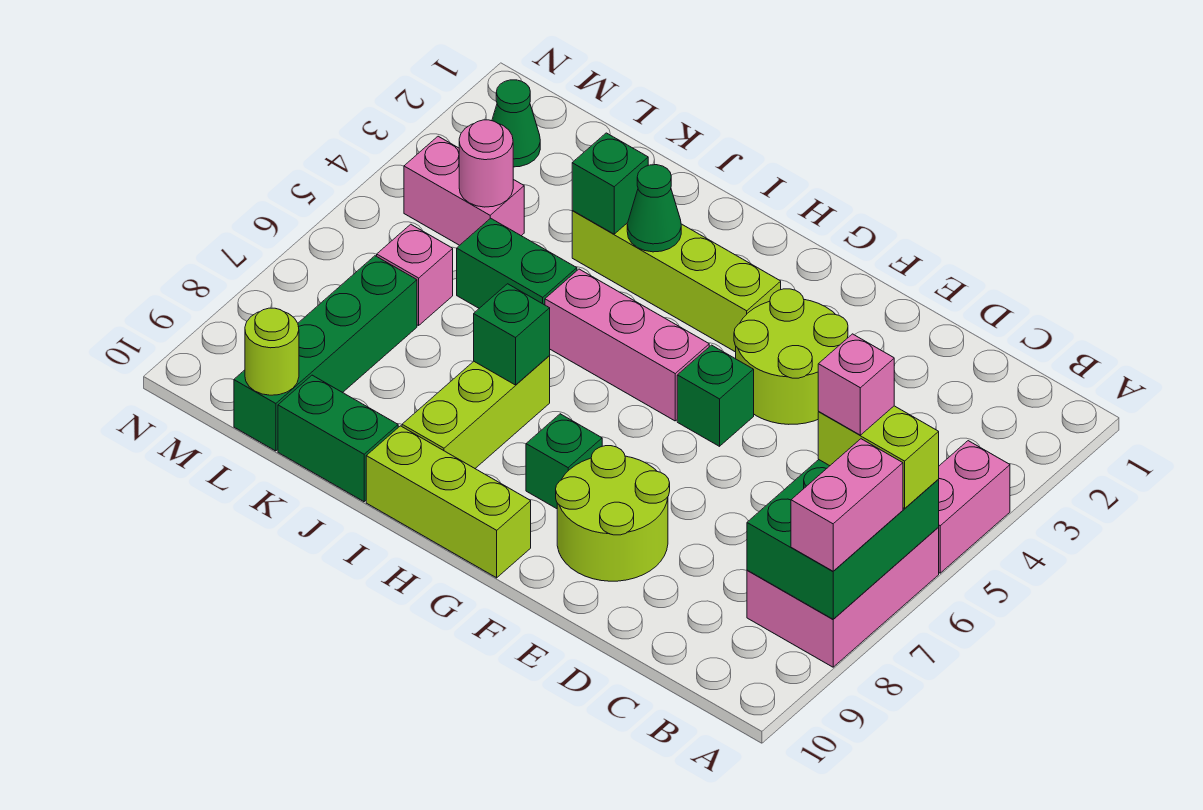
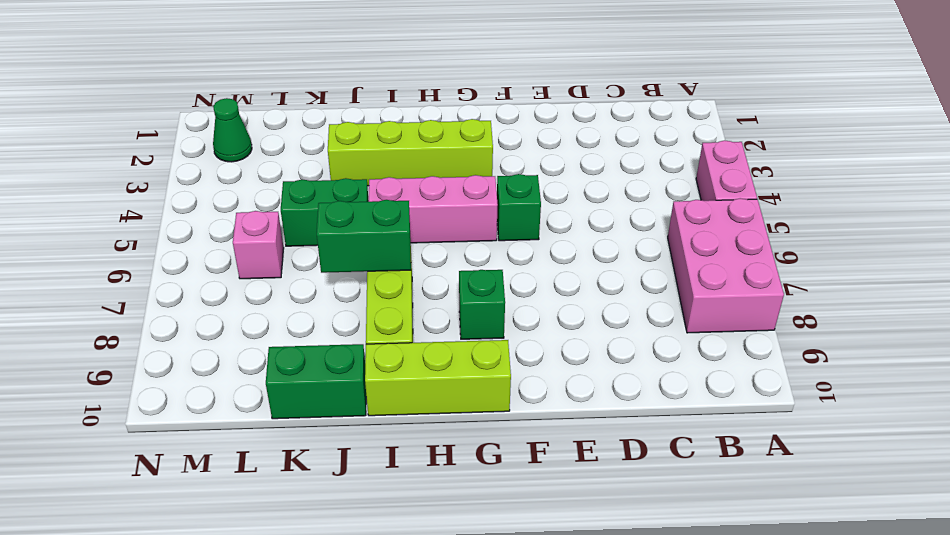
green brick I7:J7 level 2 -> green brick I7 level 2
none -> lime round brick E3:F4 level 1
none -> lime round brick E8:F9 level 1
none -> pink brick L4:M4 level 1

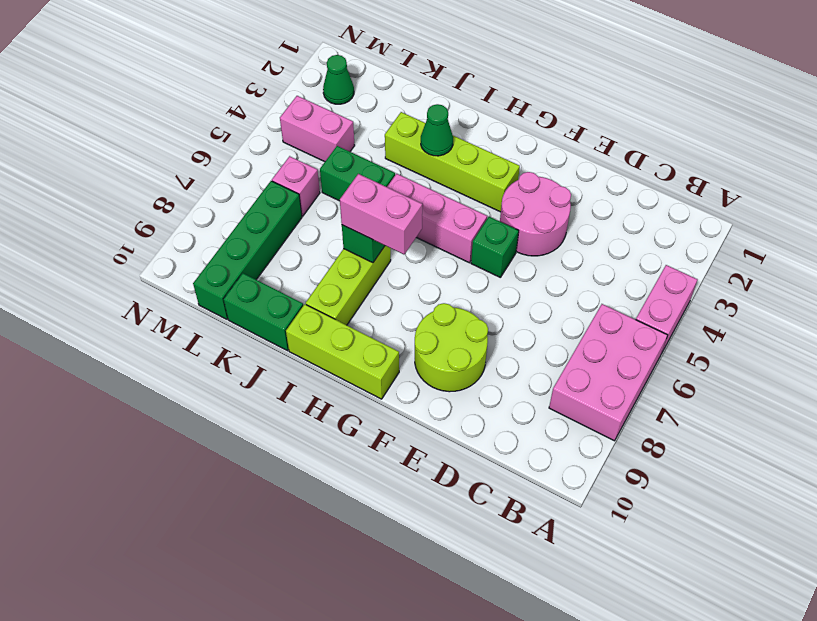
pink round brick E3:F4 level 1 -> lime round brick E3:F4 level 1
pink brick H7:I7 level 3 -> pink brick A7:A8 level 3
none -> green brick G8 level 1
none -> green brick A6:B8 level 2
none -> green brick J3 level 2

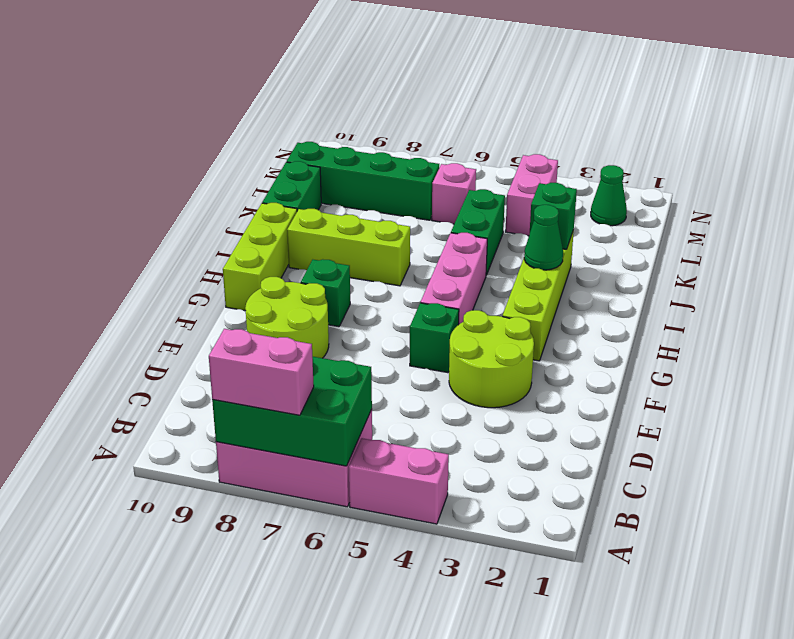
none -> green brick I7 level 2
none -> pink round brick L4 level 2
none -> lime round brick L10 level 2

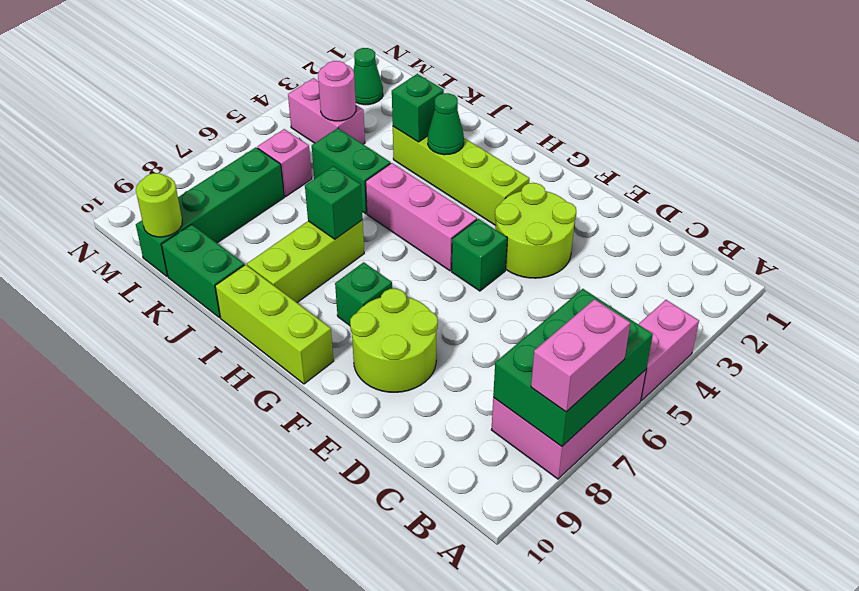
none -> lime brick A6:B6 level 3
none -> pink brick B6 level 4

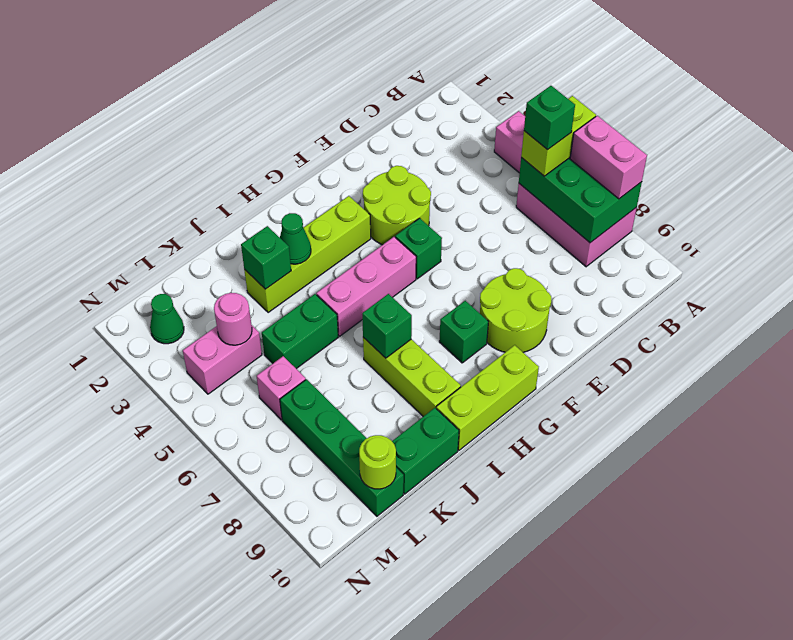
green brick B6 level 4 -> pink brick B6 level 4

